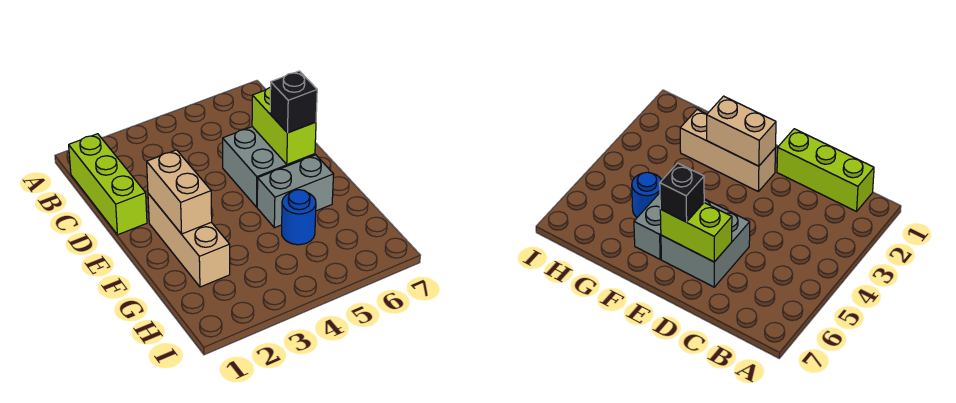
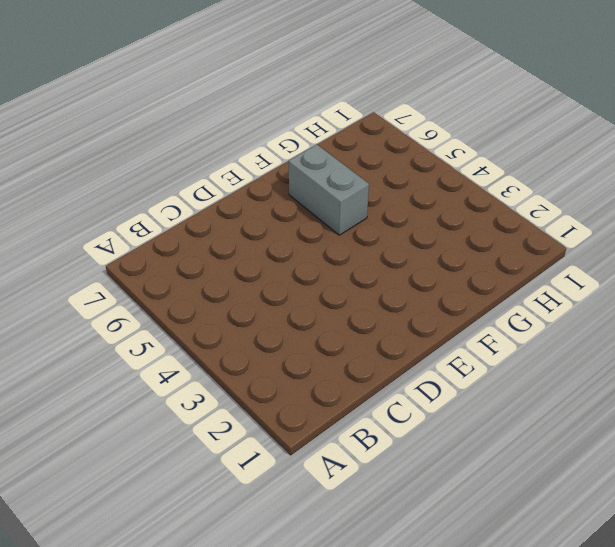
none -> lime brick B1:D1 level 1
none -> grey brick D5:E6 level 1

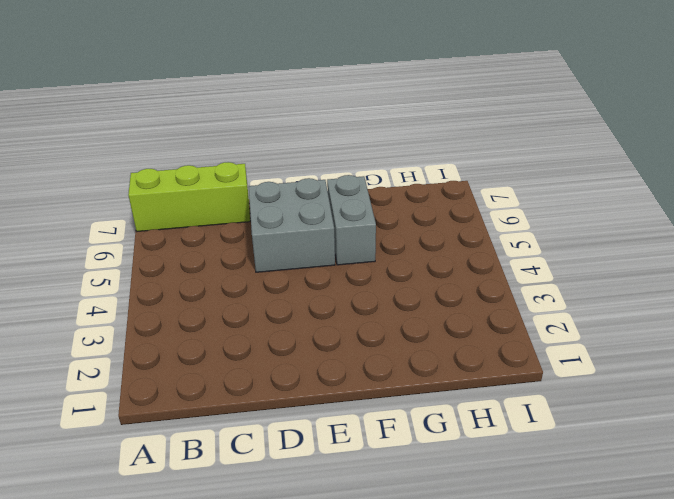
lime brick A7:C7 level 1 -> lime brick B1:D1 level 1
none -> tan brick E2:G2 level 1
none -> blue round brick G5 level 1

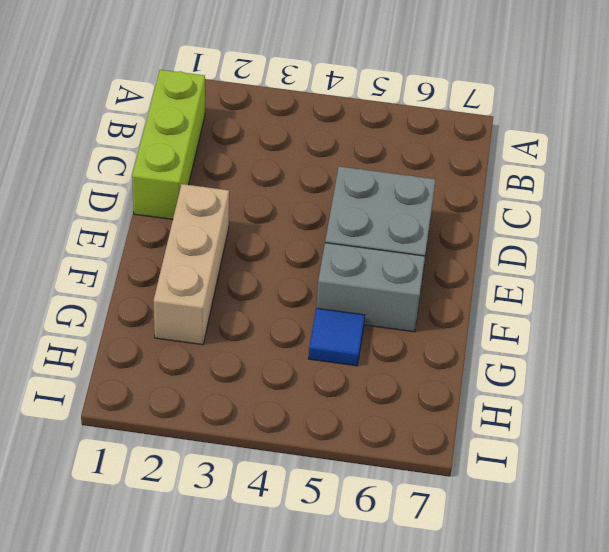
blue tile G5 level 1 -> blue round brick G5 level 1
none -> lime brick D6:E6 level 2
none -> tan brick E2:F2 level 2

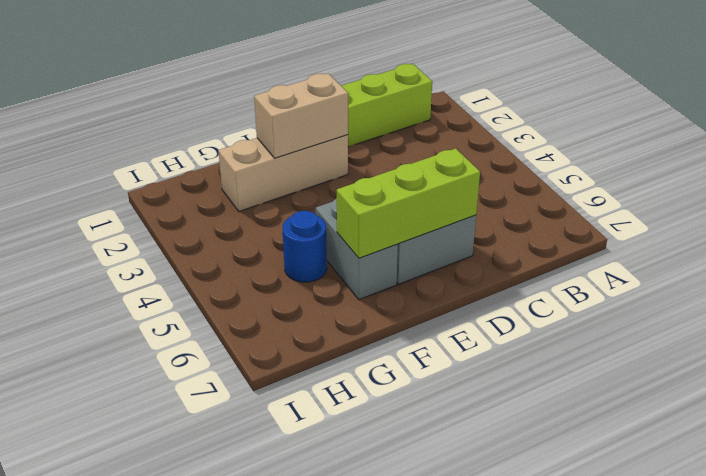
lime brick D6:F6 level 2 -> lime brick D6:E6 level 2
none -> black brick E6 level 3

